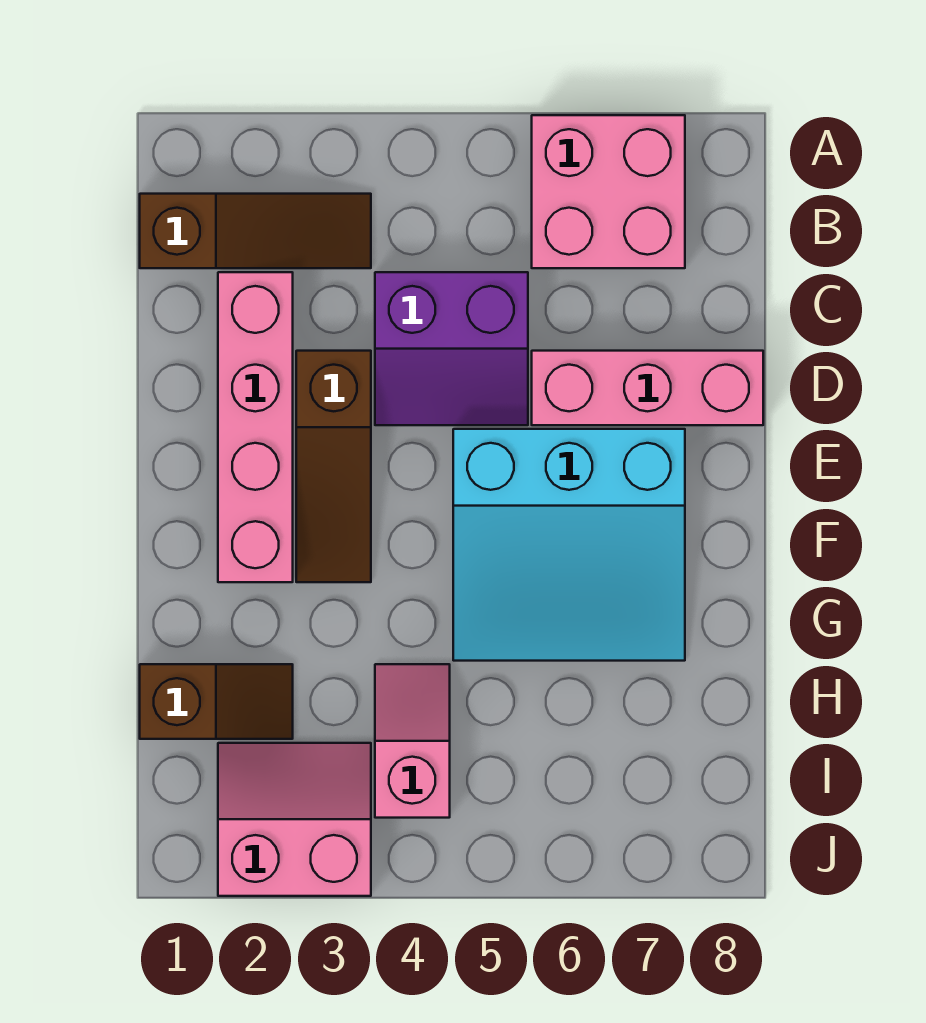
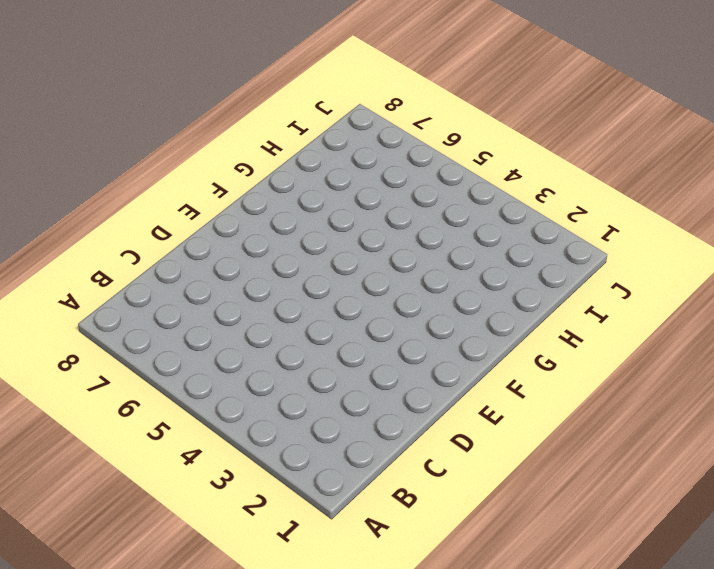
none -> pink brick A6:B7 level 1
none -> brown slope B1:B3 level 1 top 1

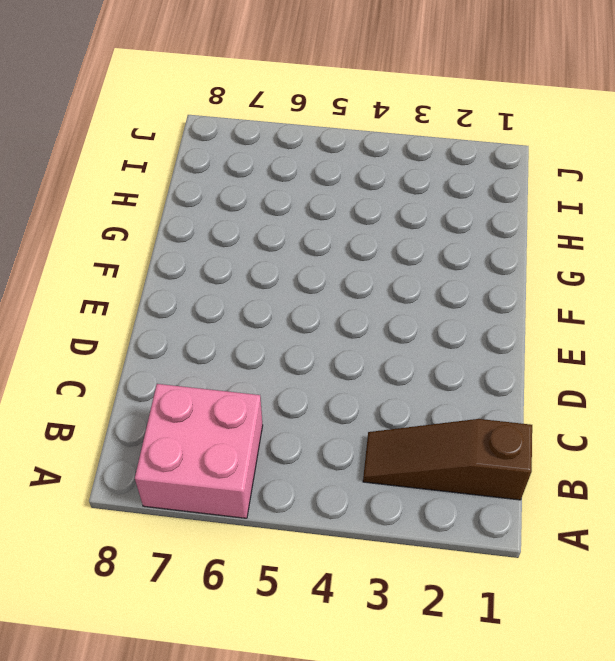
none -> pink brick C2:F2 level 1
none -> purple slope C4:D5 level 1 top C

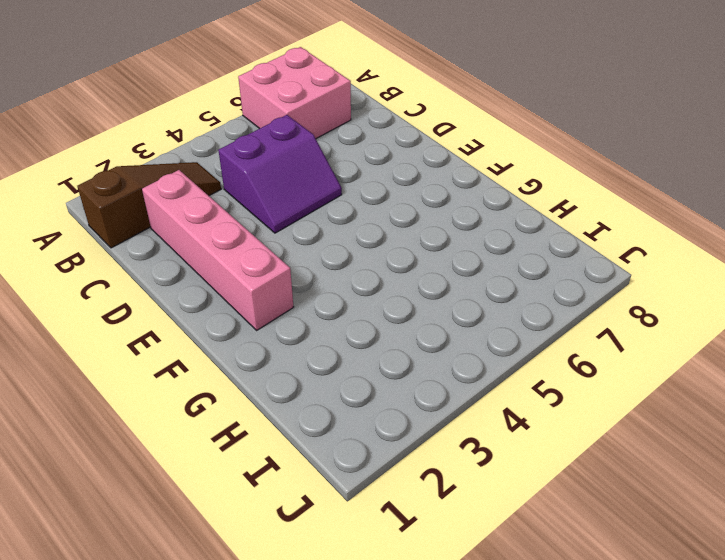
none -> brown slope D3:F3 level 1 top D
none -> pink brick D6:D8 level 1

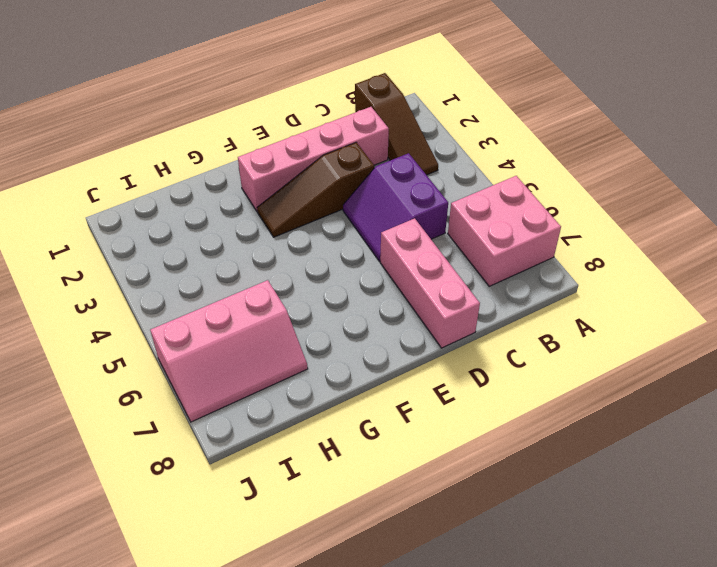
pink slope H6:J7 level 1 top 6 -> none
none -> cyan slope E5:G7 level 1 top E
none -> brown slope H1:H2 level 1 top 1

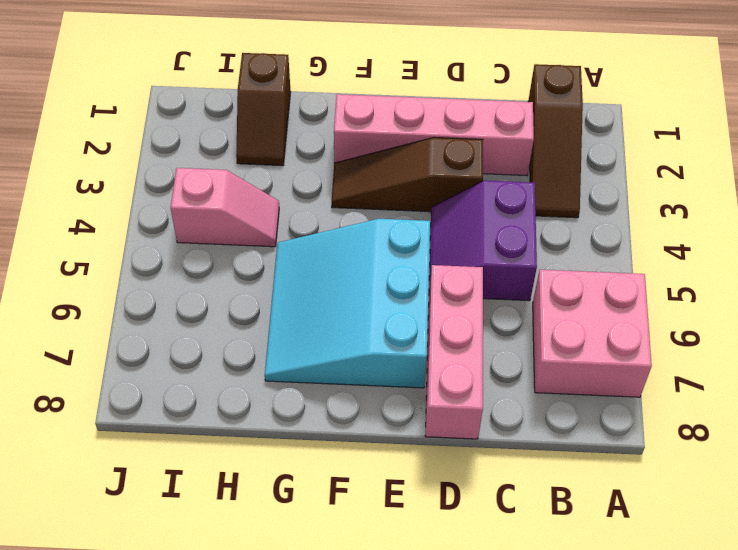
none -> pink slope I2:J3 level 1 top J

